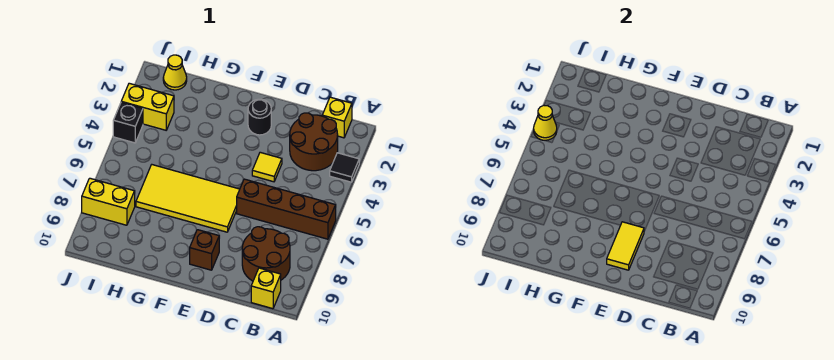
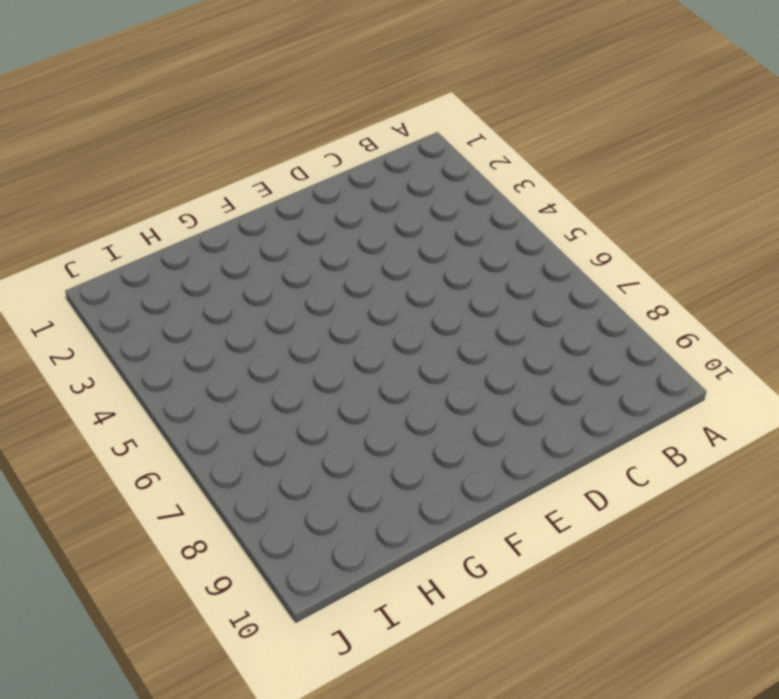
none -> black tile A3 level 1
none -> brown brick A6:D6 level 1
none -> yellow brick B1 level 1

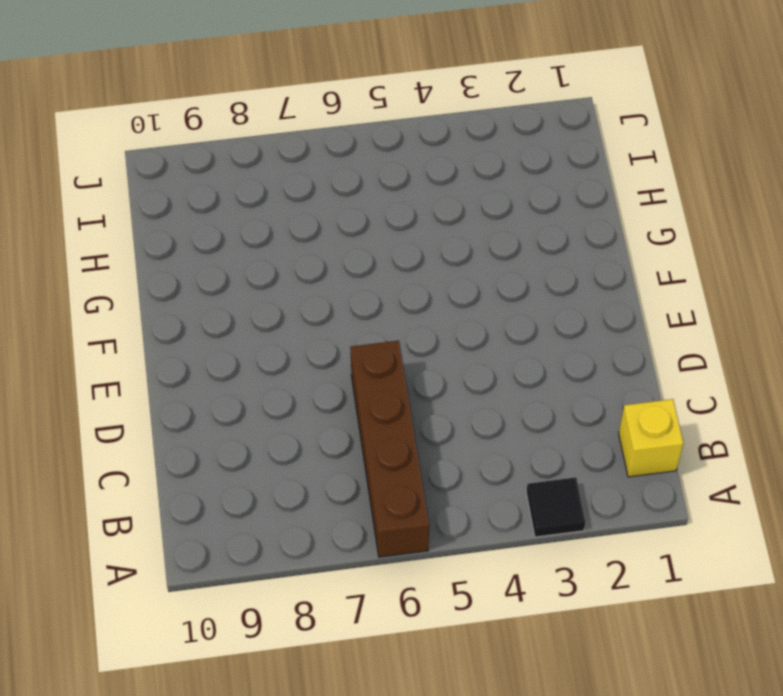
none -> brown round brick B2:C3 level 1
none -> brown round brick B8:C9 level 1
none -> yellow brick B10 level 1

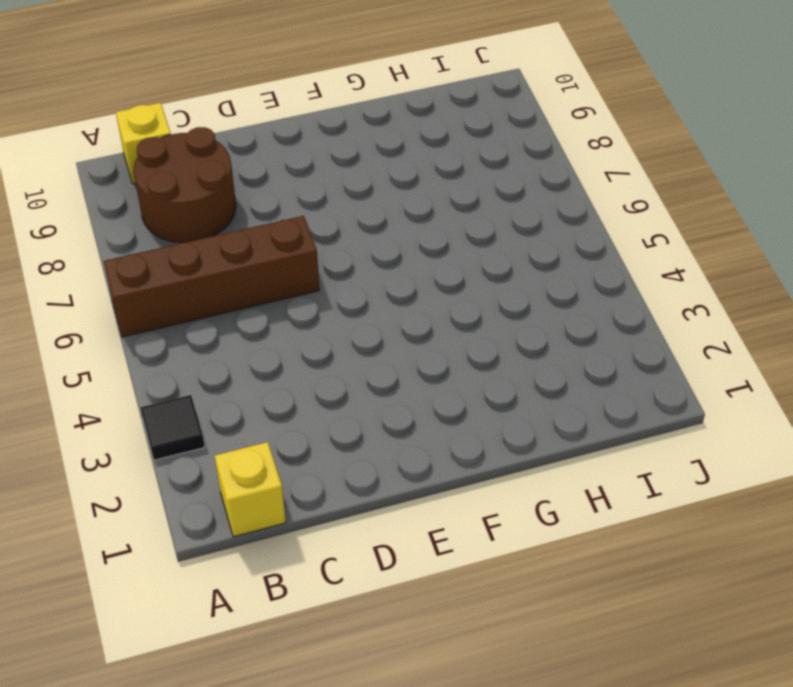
none -> brown round brick B2:C3 level 1
none -> yellow tile D4 level 1
none -> black round brick E2 level 1

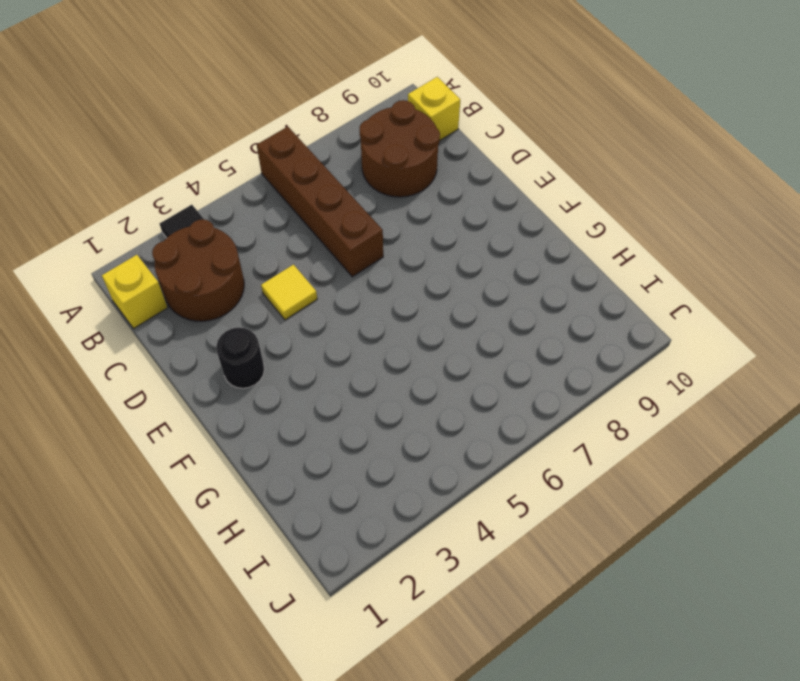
none -> yellow tile E6:H7 level 1
none -> brown brick E9 level 1
none -> yellow cone I1 level 1

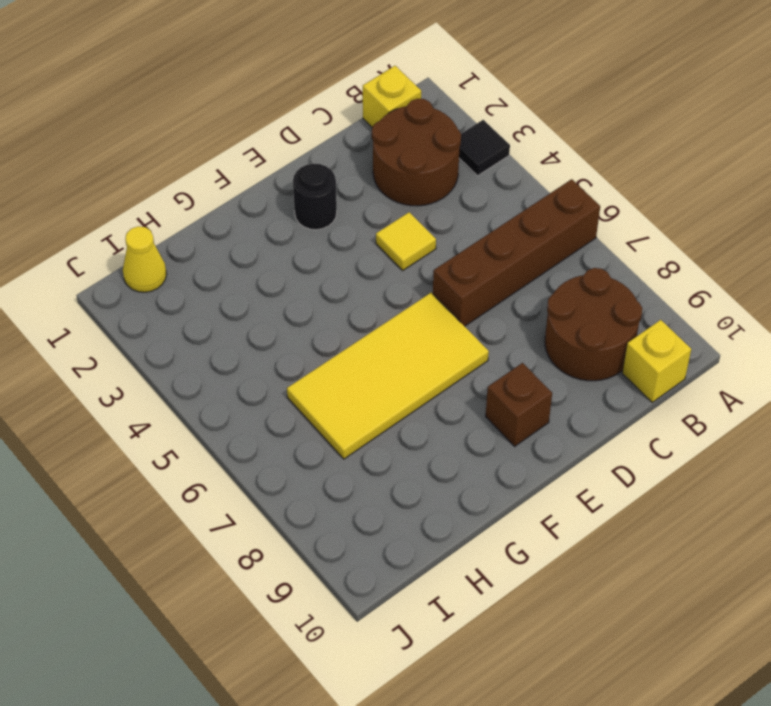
none -> yellow brick I3:J3 level 1
none -> yellow brick I8:J8 level 1
none -> black brick J4 level 1

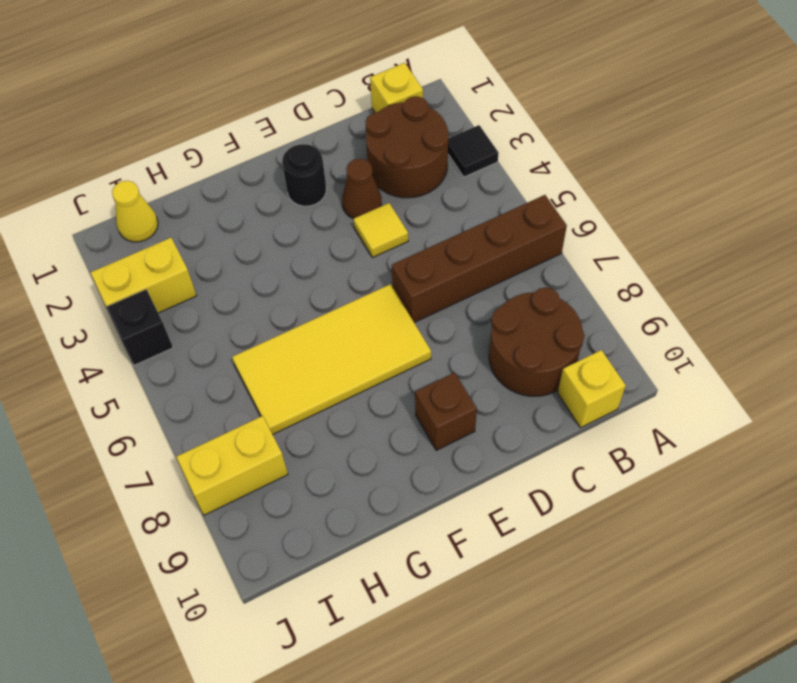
brown cone D3 level 1 -> none
none -> yellow tile E8:E9 level 2
none -> yellow cone J4 level 2

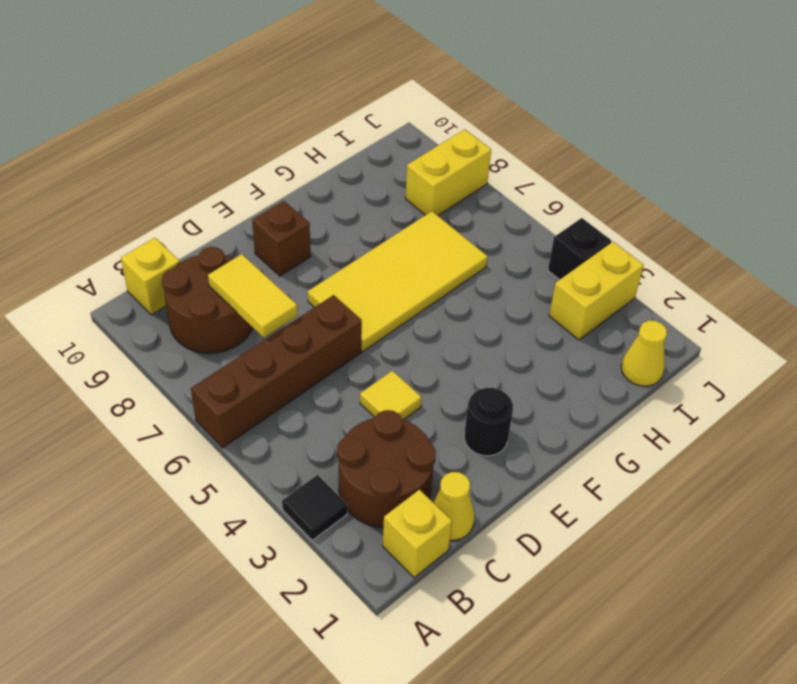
yellow cone C1 level 1 -> yellow cone J4 level 2
yellow tile C7:C8 level 2 -> yellow tile E8:E9 level 2

